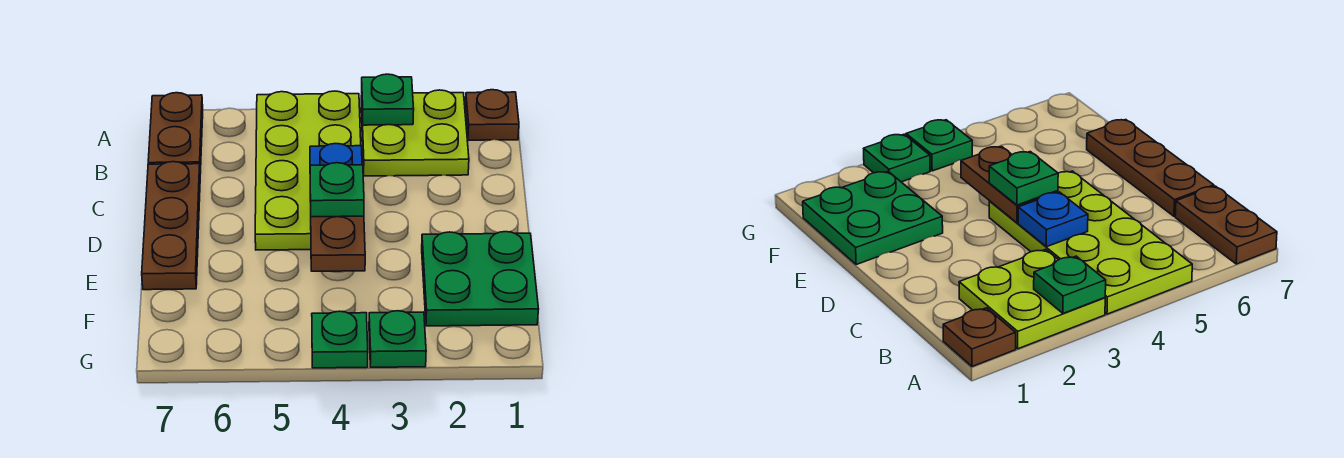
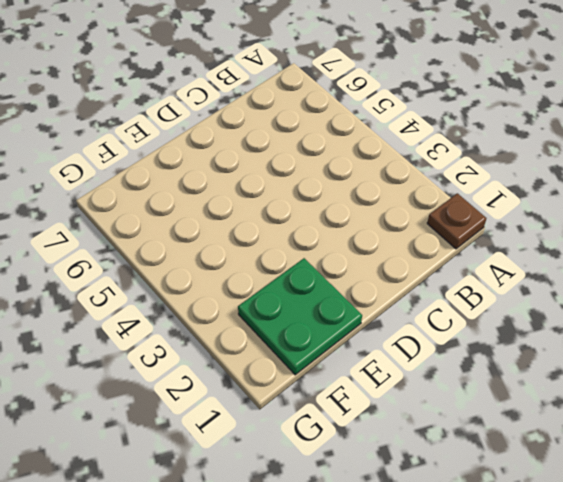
none -> lime plate A2:B3 level 1
none -> lime plate A4:D5 level 1
none -> brown plate A7:B7 level 1

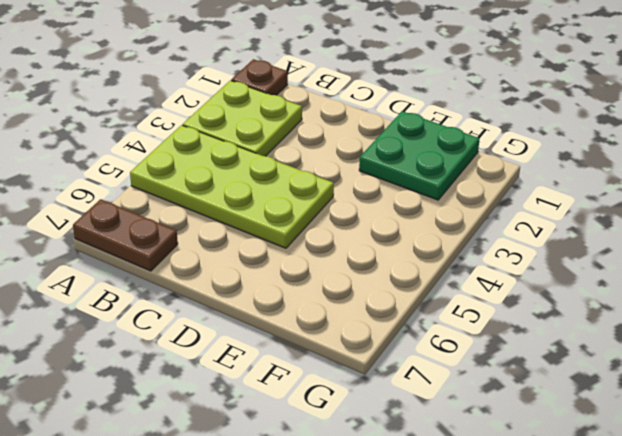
none -> brown plate C7:E7 level 1
none -> green plate G3 level 1
none -> green plate G4 level 1

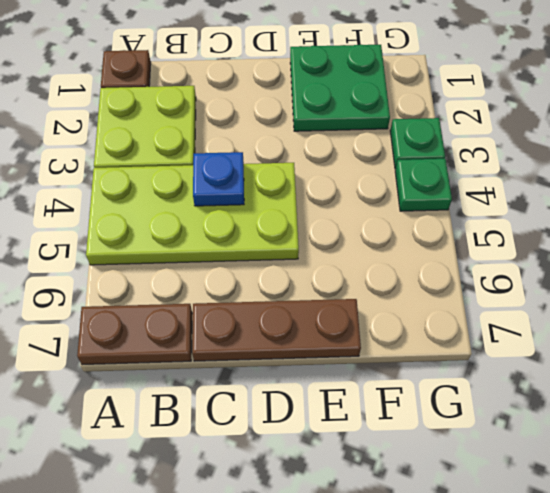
none -> green plate A3 level 2
none -> brown plate D4:E4 level 2
none -> green plate D4 level 3

